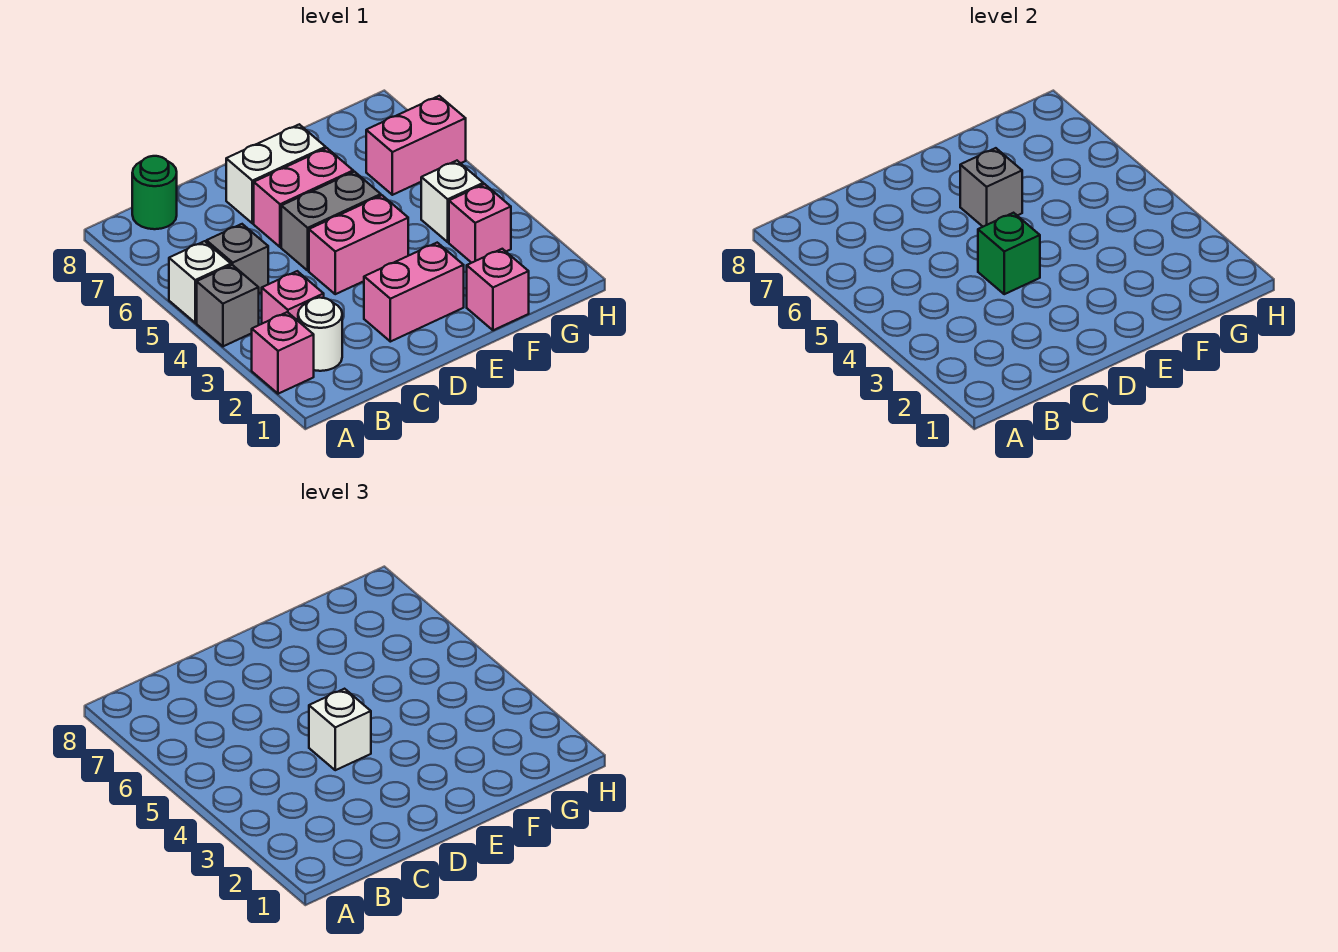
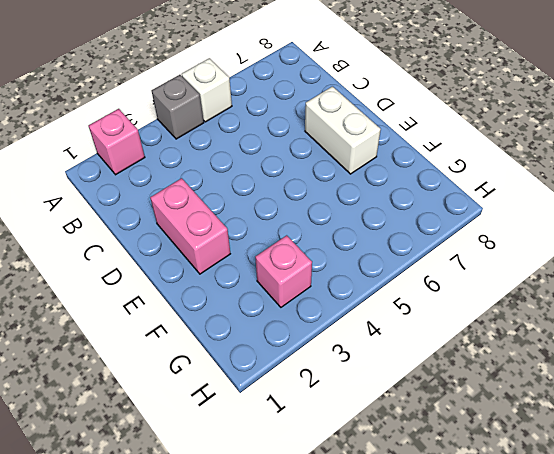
none -> white round brick B2 level 1
none -> pink brick B3 level 1
none -> grey brick B5 level 1

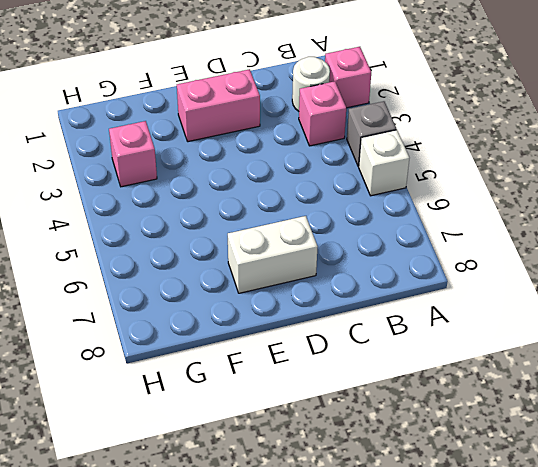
none -> grey brick B5 level 1
none -> green round brick B8 level 1
none -> pink brick D4:E4 level 1

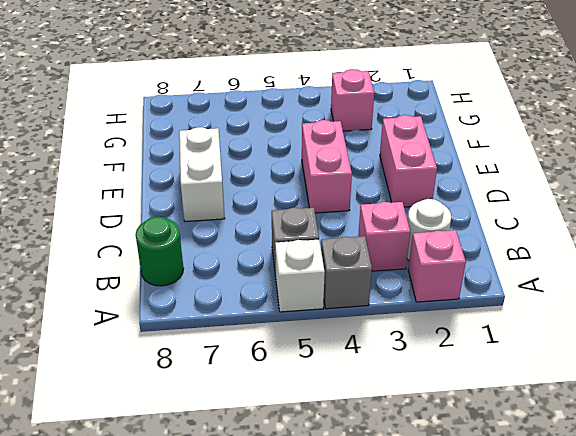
none -> grey brick D5:E5 level 1
none -> pink brick D6:E6 level 1
none -> pink brick F1 level 1

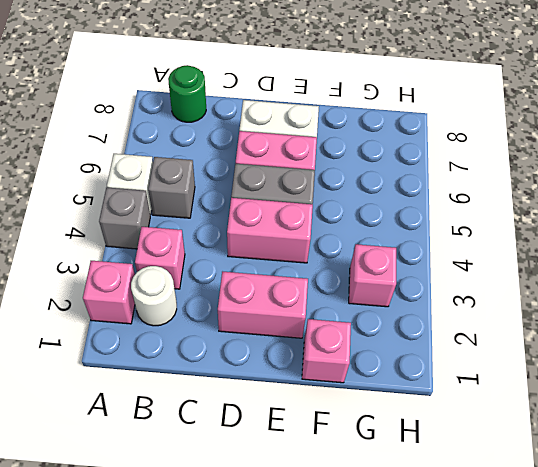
none -> white brick G4 level 1
none -> pink brick G6:H6 level 1
none -> green brick D4 level 2

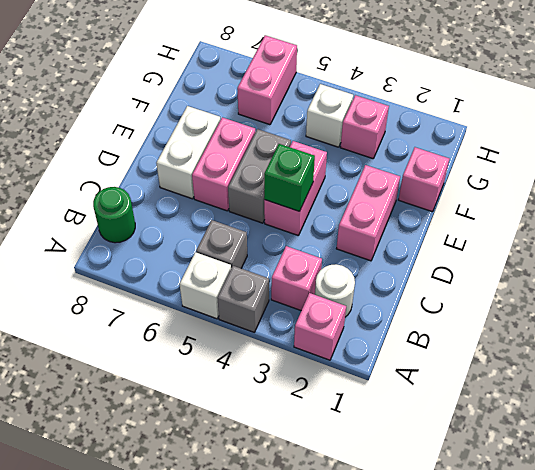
none -> grey brick E6 level 2
none -> white brick D4 level 3

